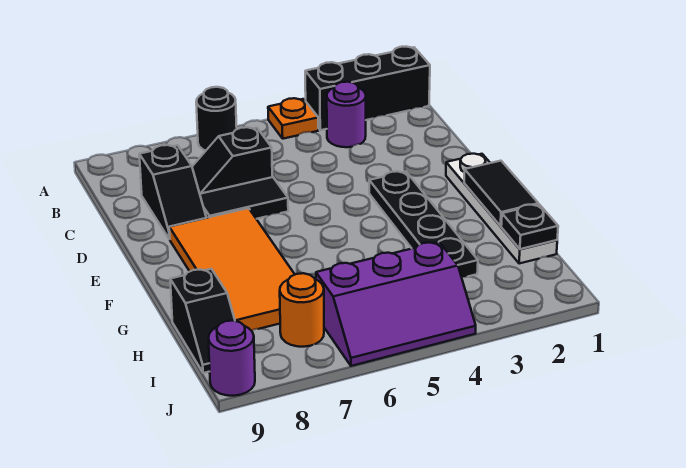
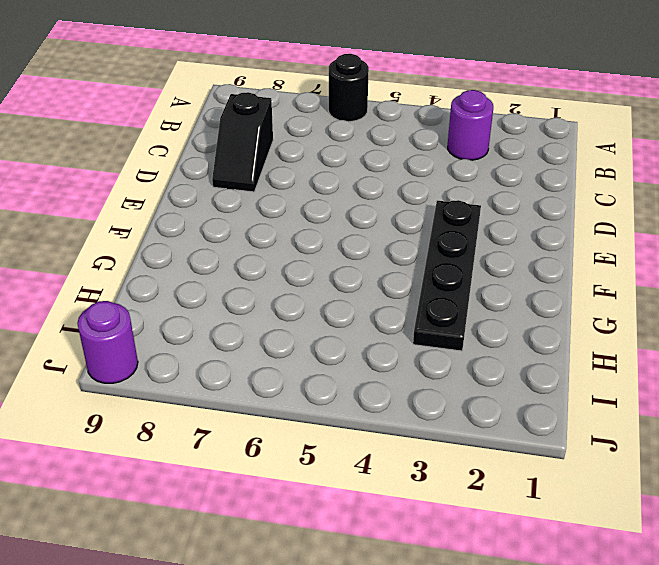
none -> black brick A1:A3 level 1
none -> orange plate A4 level 1
none -> black slope C6:C7 level 1 top 6

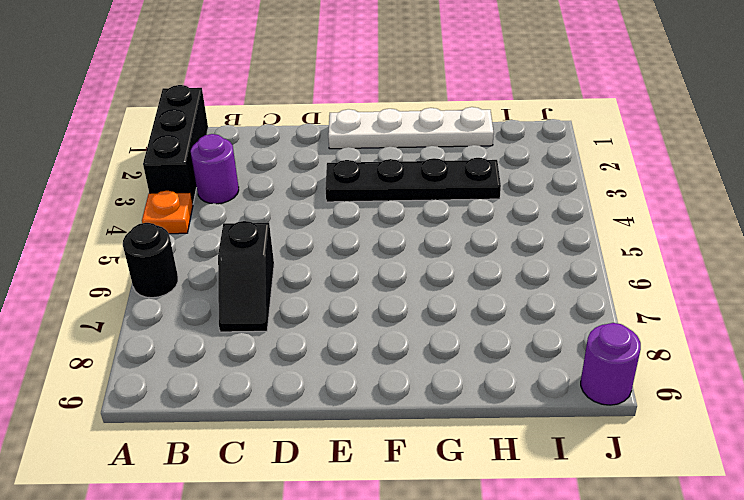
none -> black slope C8:D8 level 1 top C
none -> black tile D6:D7 level 1
none -> orange tile E7:H8 level 1

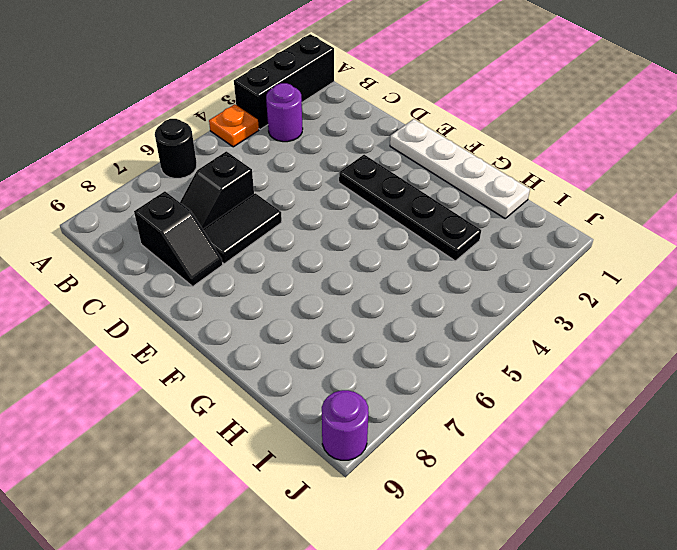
none -> orange tile E7:H8 level 1
none -> black slope H9:I9 level 1 top H
none -> purple slope I4:J6 level 1 top I

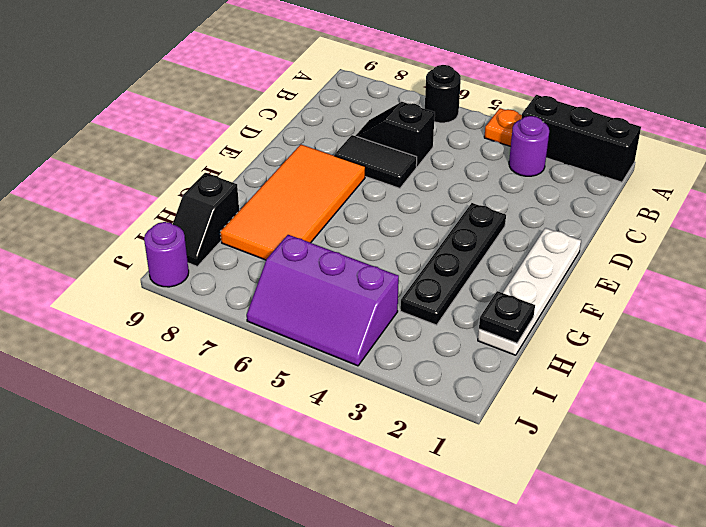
none -> black slope C8:D8 level 1 top C
none -> orange round brick I7 level 1
none -> black tile F1:G1 level 2

